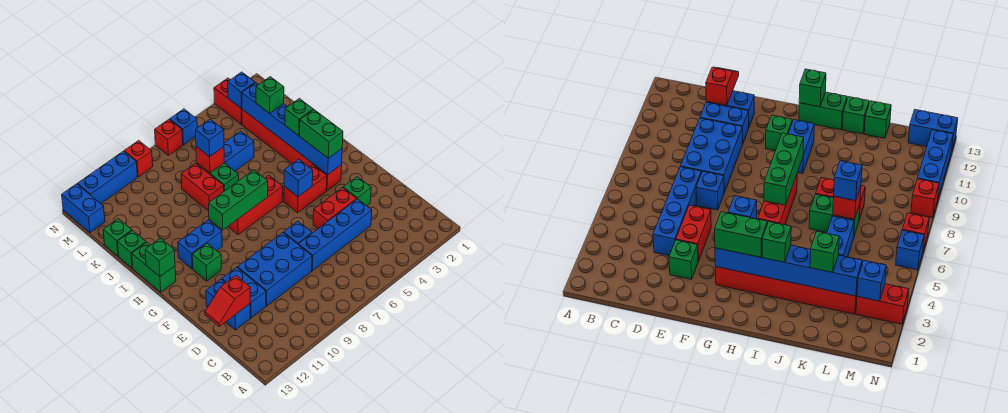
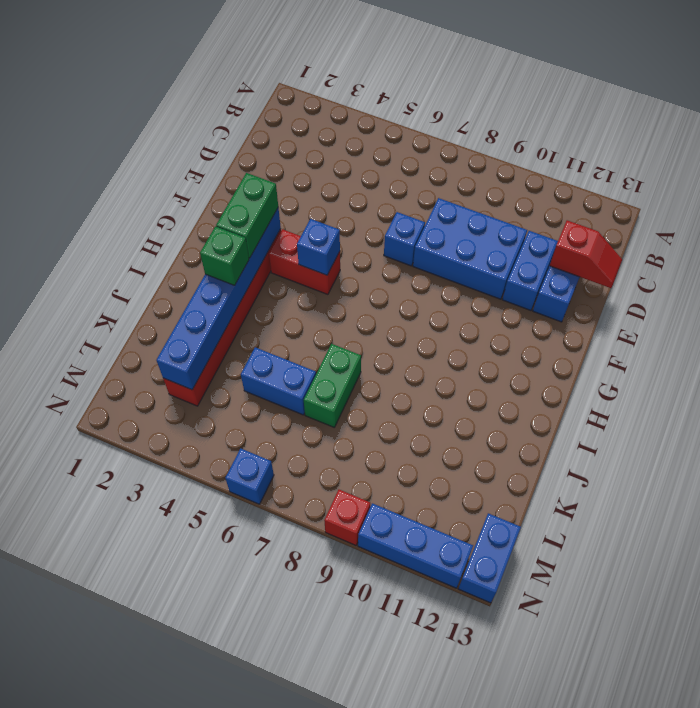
none -> blue brick D4:D7 level 1
none -> green brick E3 level 1
none -> red brick E4:E5 level 1
none -> green brick G11 level 1

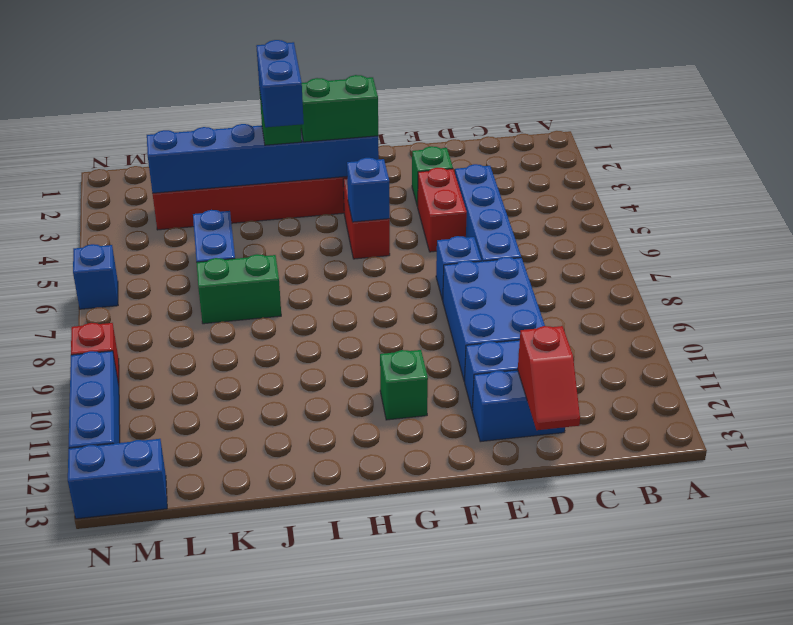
blue brick I3:I4 level 4 -> blue brick H10:H11 level 1
none -> red brick H6:H8 level 1
none -> green brick H13:I13 level 1
none -> red brick J8:K8 level 1
none -> green brick J13 level 1

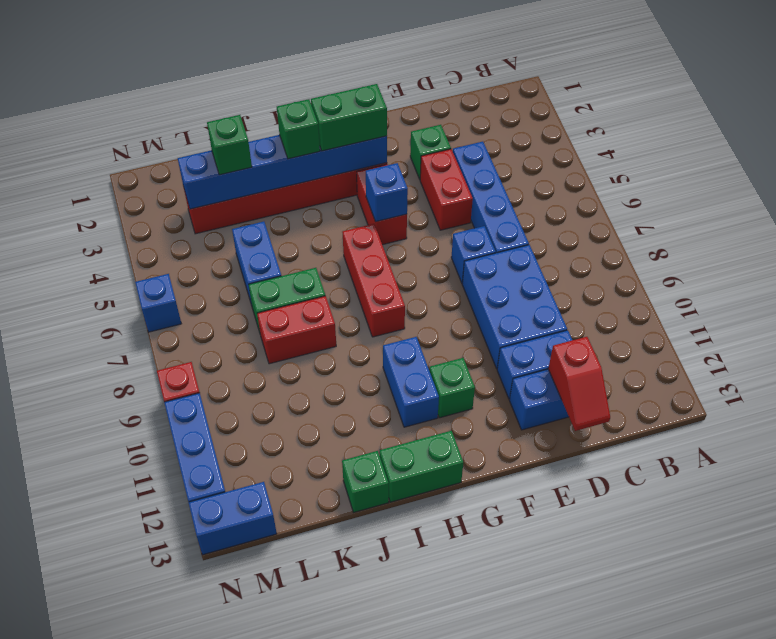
none -> green brick K13 level 1
none -> red brick M3:N3 level 1
none -> red brick N7 level 1
none -> green brick H7:H9 level 2

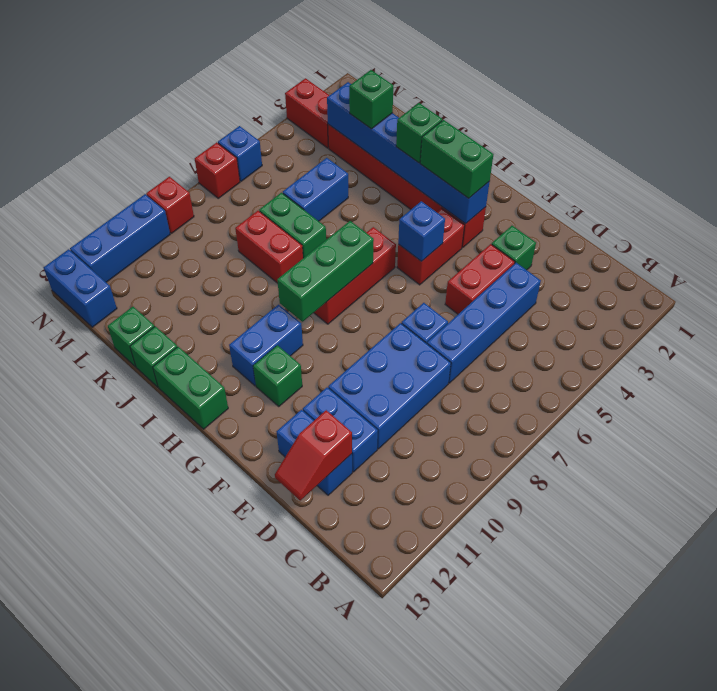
none -> green brick H13 level 2
none -> red brick K7 level 2
none -> blue brick M3 level 2
none -> blue brick K7 level 3

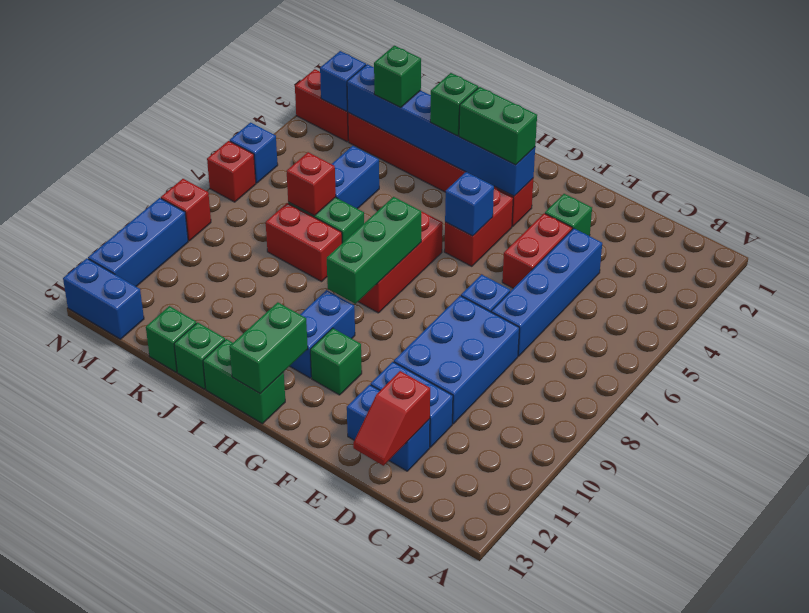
green brick H12:H13 level 2 -> green brick H13 level 2
none -> blue brick K7 level 3

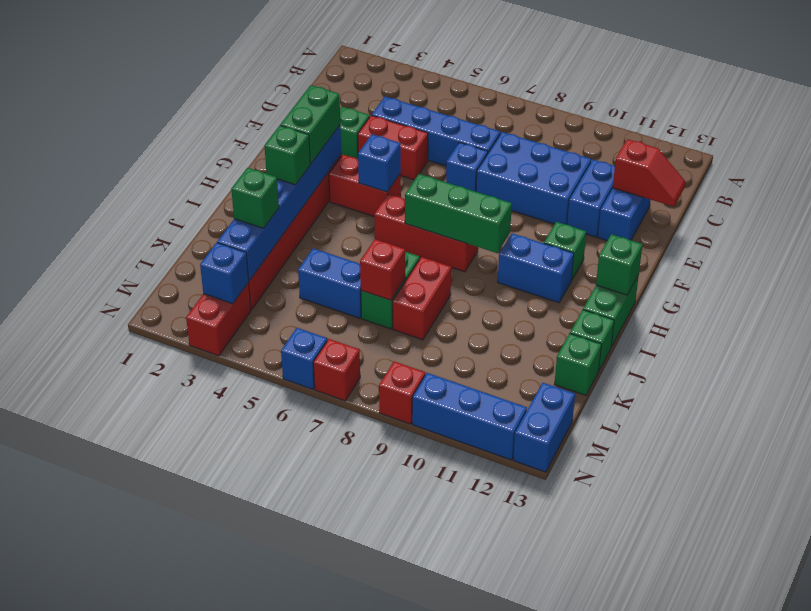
none -> blue brick K7 level 3

